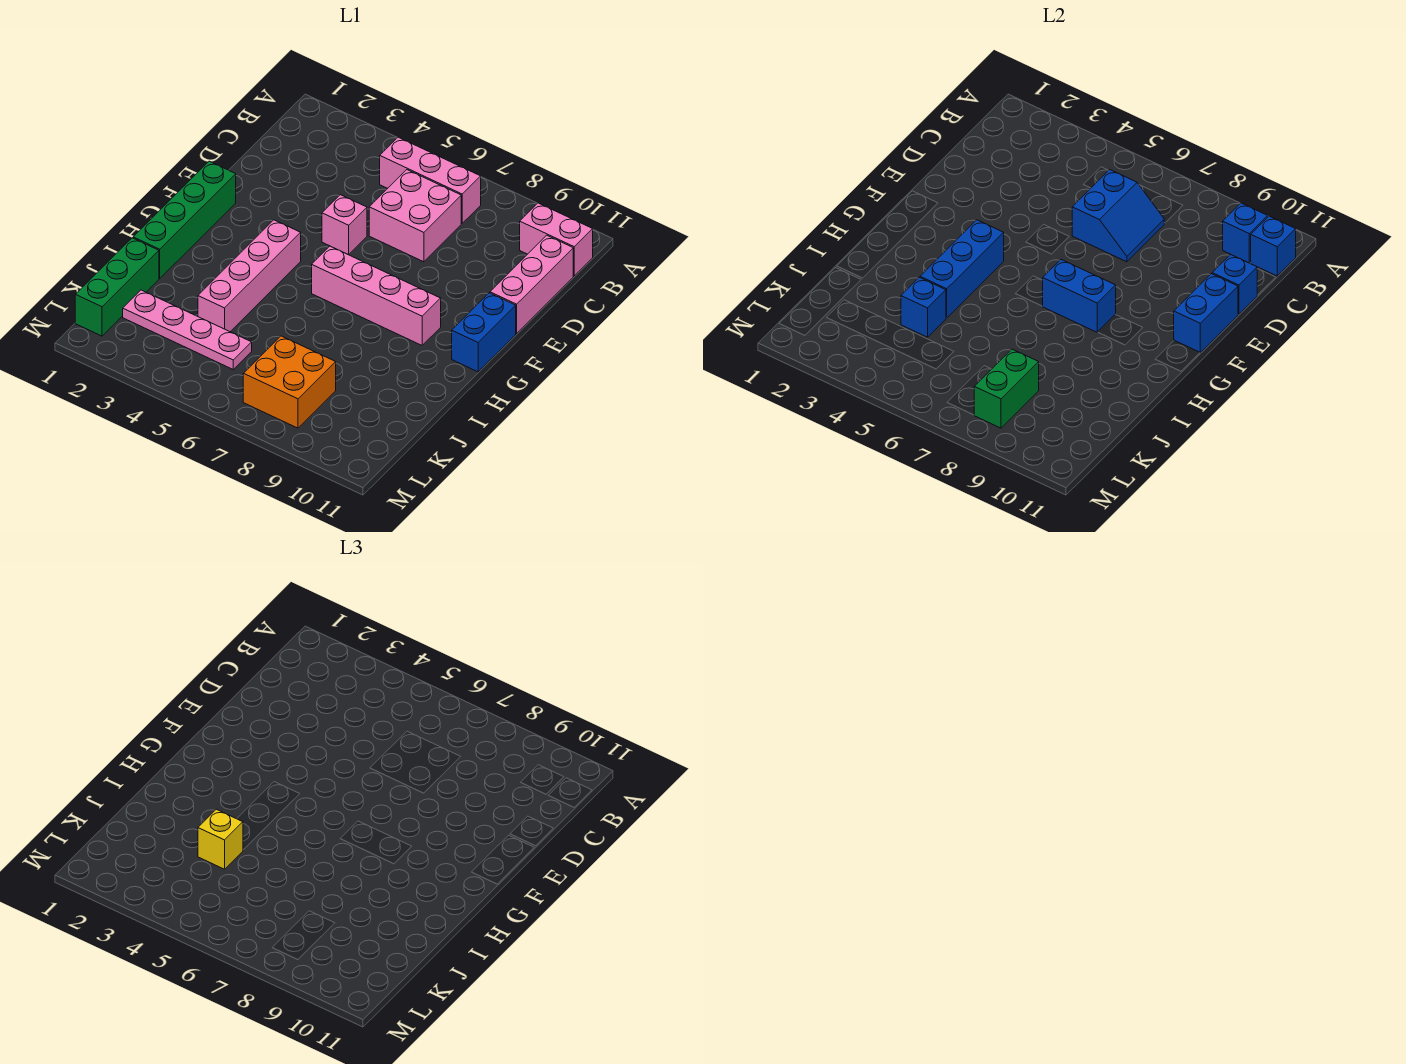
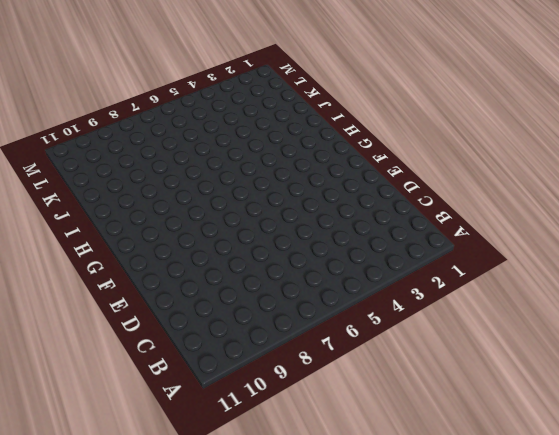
none -> pink brick B5:B7 level 1
none -> pink brick B10:B11 level 1
none -> pink brick C6:D7 level 1

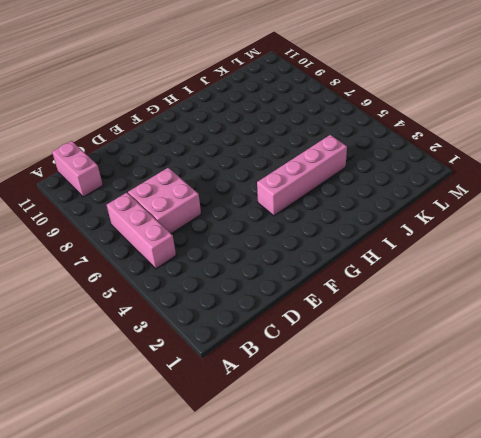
none -> pink brick C11:E11 level 1
none -> pink brick E5 level 1
none -> green brick F1:I1 level 1

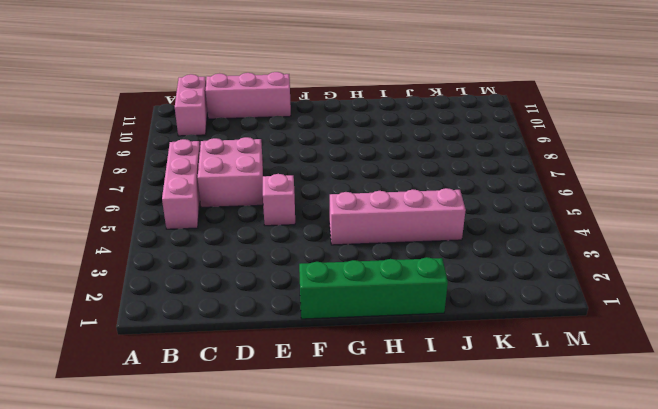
none -> blue brick F11:G11 level 1
none -> pink brick G6:G9 level 1
none -> green brick J1:L1 level 1

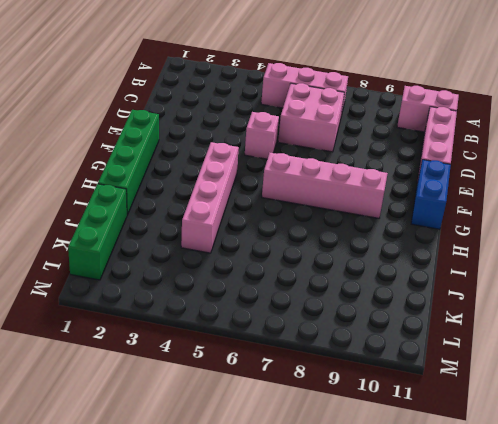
none -> pink plate K2:K5 level 1
none -> orange brick K7:L8 level 1
none -> blue brick B10 level 2

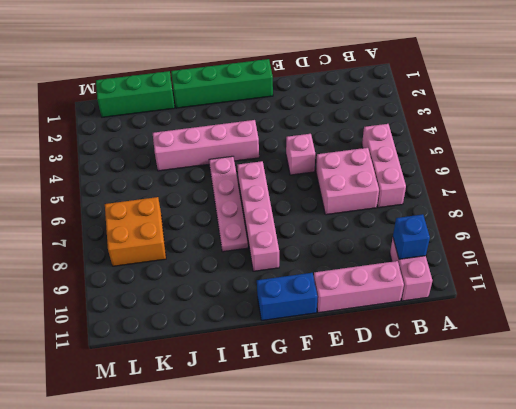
pink plate H5:H8 level 1 -> pink plate K2:K5 level 1
none -> blue brick B11 level 2
none -> blue slope C6:D7 level 2 top 6
none -> blue brick D11 level 2

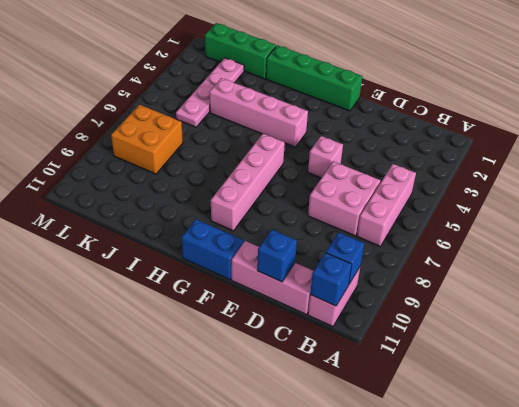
none -> blue slope C6:D7 level 2 top 6
none -> blue brick E11:F11 level 2
none -> blue brick G4:I4 level 2

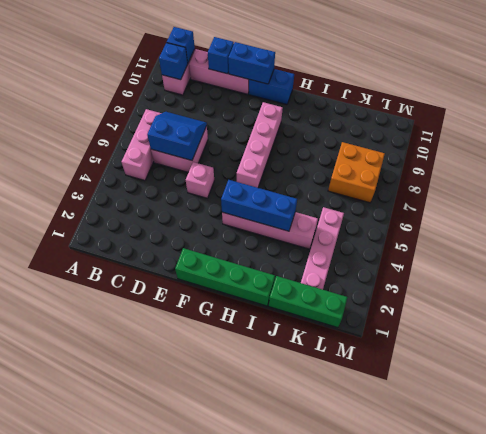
none -> blue brick G7:G8 level 2
none -> blue brick J4 level 2
none -> green brick K8:L8 level 2

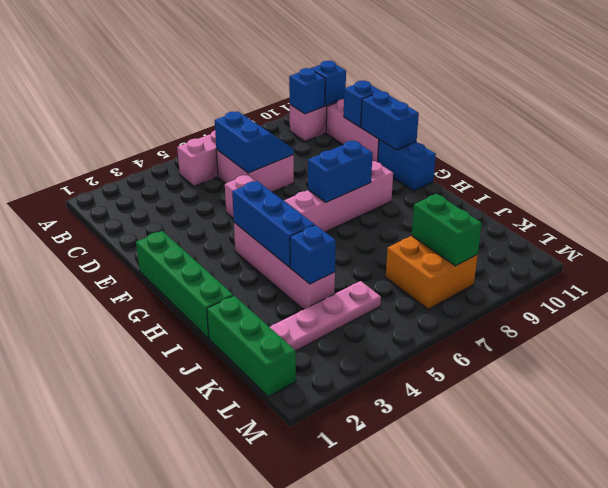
none -> yellow brick J4 level 3

